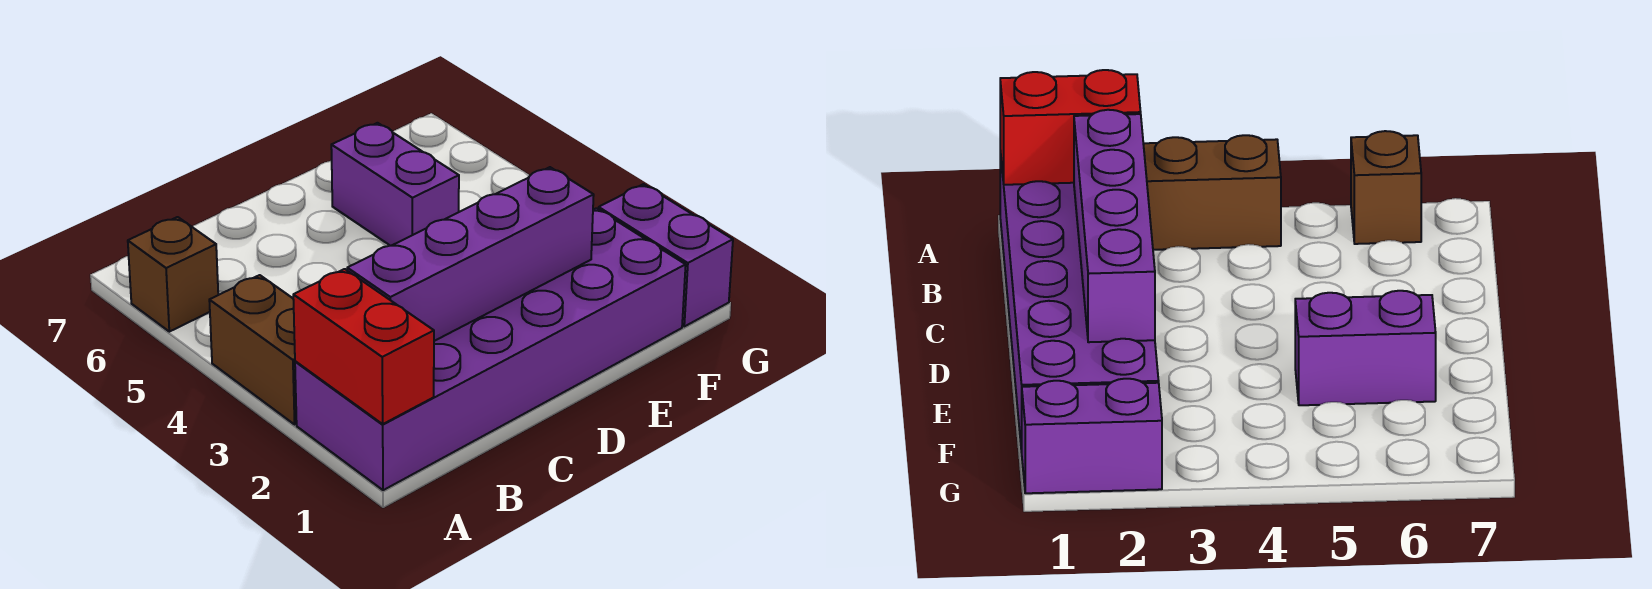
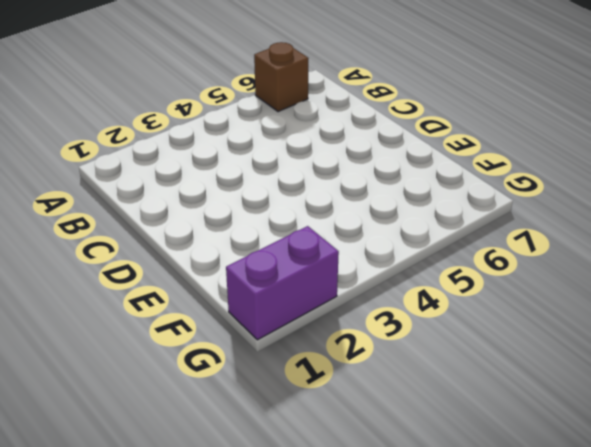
none -> purple brick A1:F2 level 1
none -> brown brick A3:A4 level 1

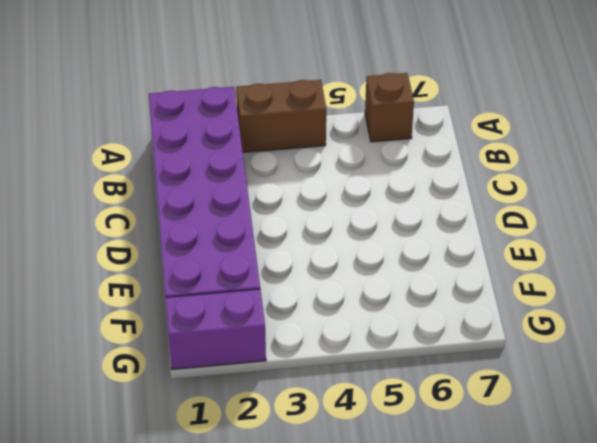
none -> purple brick E5:E6 level 1
none -> red brick A1:A2 level 2

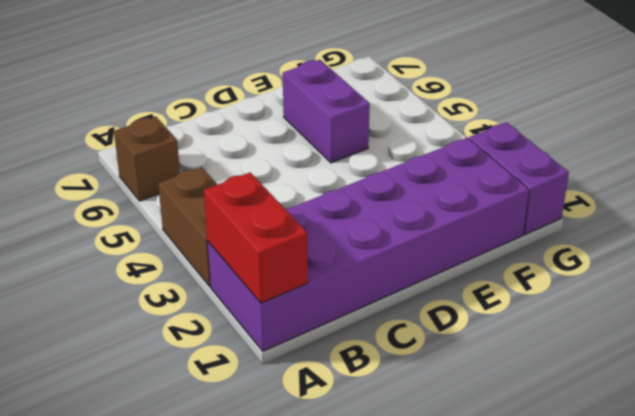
none -> purple brick B2:E2 level 2

